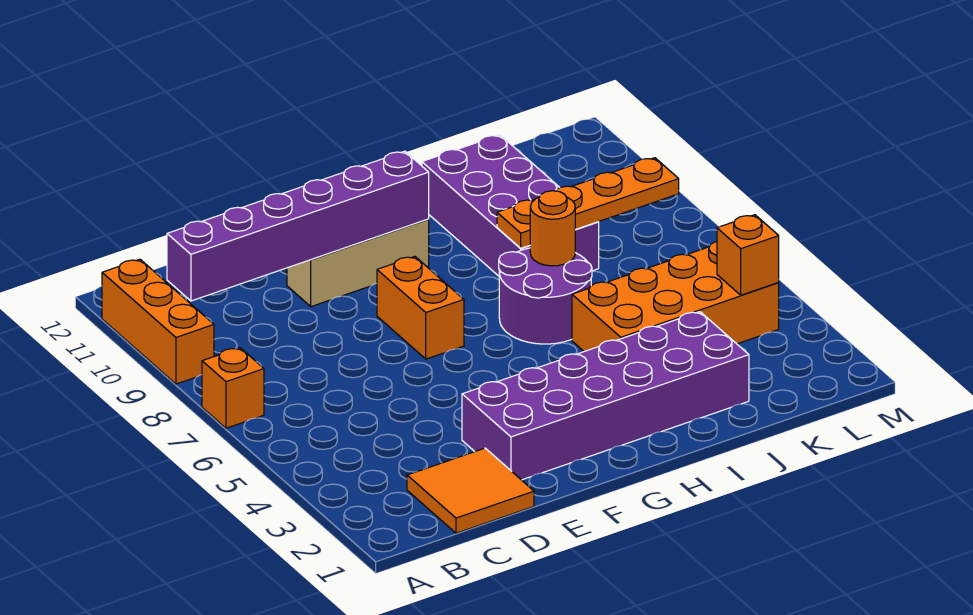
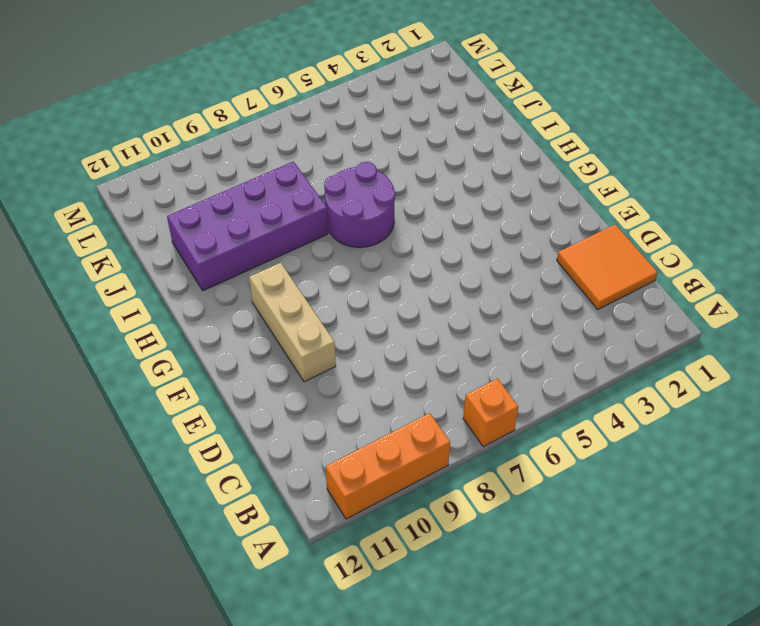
none -> purple brick E2:J3 level 1
none -> orange brick F7:F8 level 1
none -> orange brick I4:L5 level 1

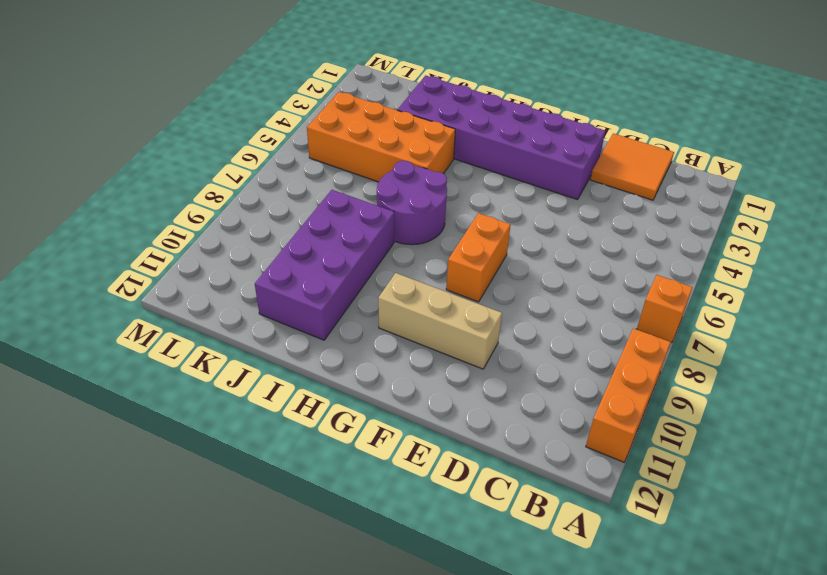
none -> purple brick B10:G10 level 2
none -> orange round brick I7 level 2
none -> orange plate I8:L8 level 2

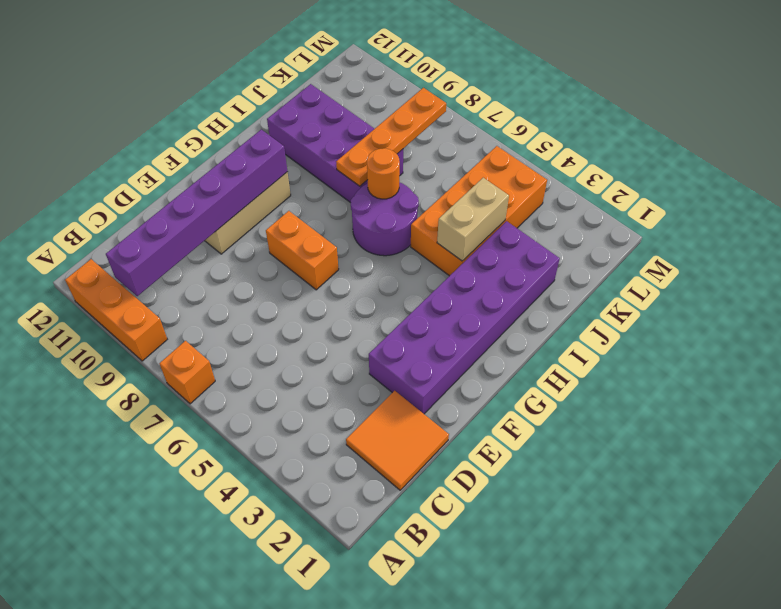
tan brick I4:J4 level 2 -> none
none -> orange brick L4 level 2

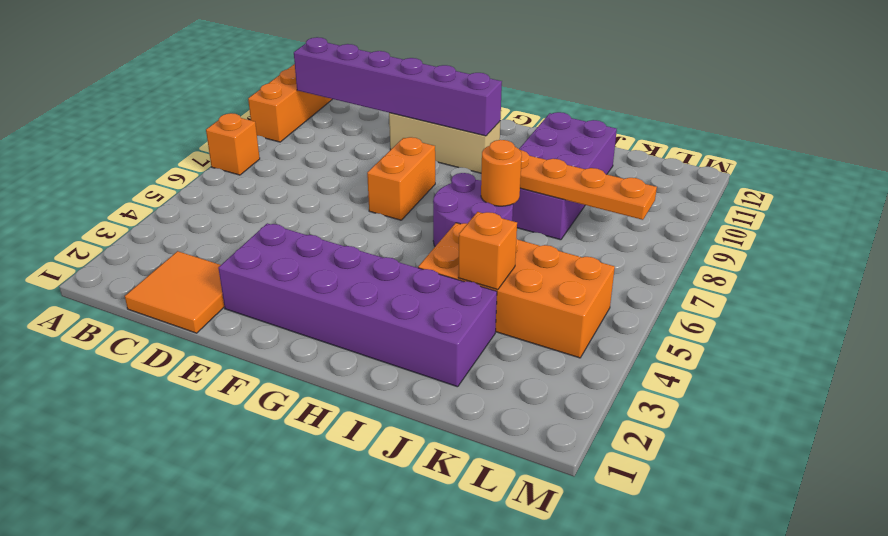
orange brick J4 level 2 -> orange brick L4 level 2

